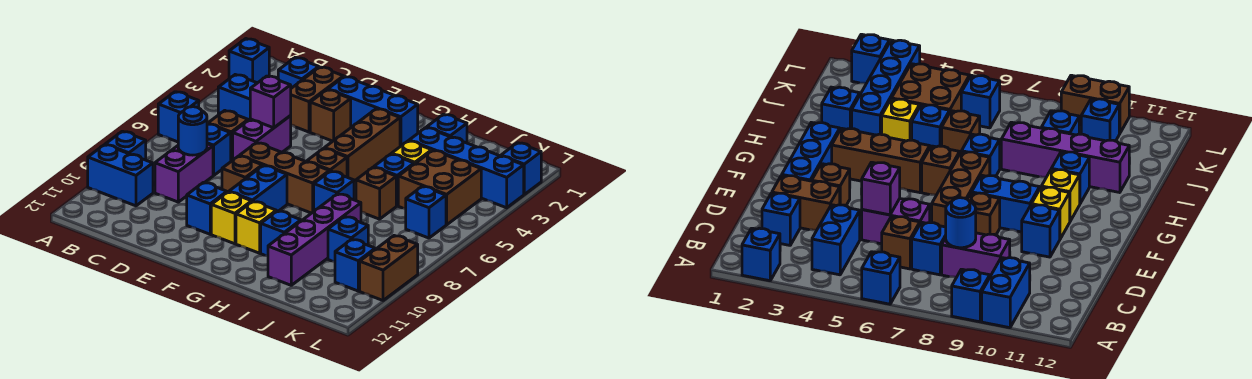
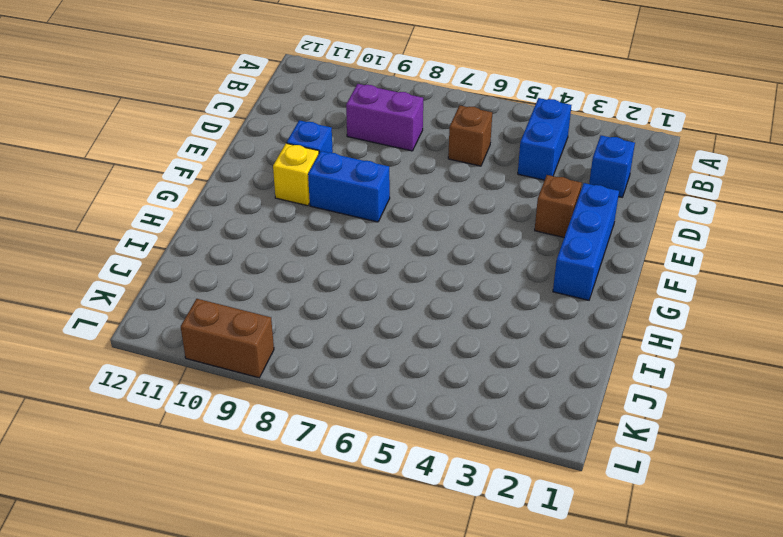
none -> blue brick A2 level 1
none -> blue brick A6 level 1
none -> blue brick A9 level 1
none -> blue brick A10:B10 level 1

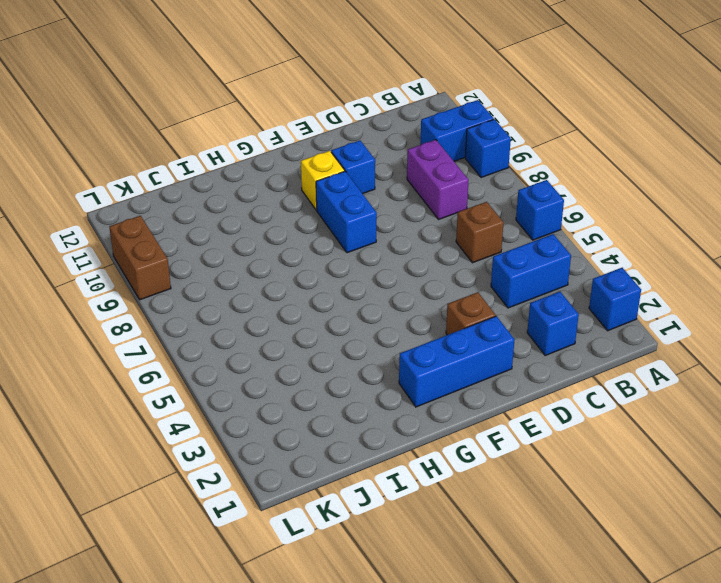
none -> blue brick C7 level 1
none -> brown brick D2:D3 level 1
none -> purple brick D5:D6 level 1
none -> brown brick E7:G7 level 1

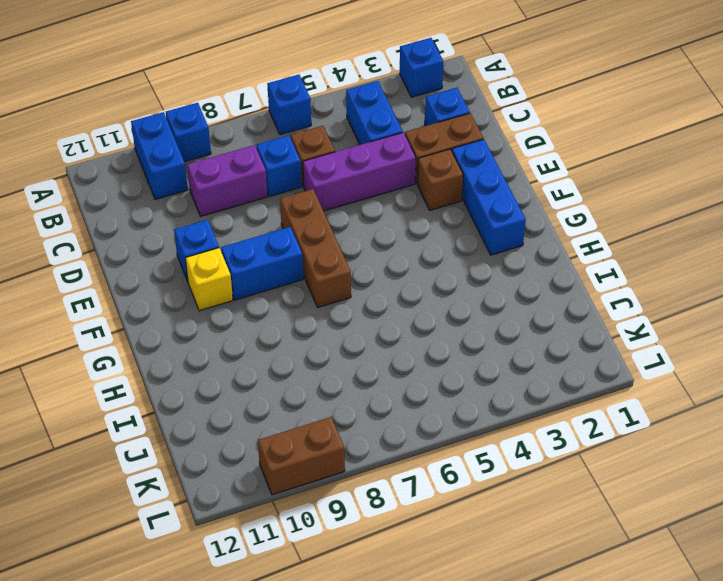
purple brick D4:D6 level 1 -> purple brick D5:D6 level 1
none -> brown brick E8 level 1
none -> brown brick G3:G5 level 1
none -> brown brick G6 level 1
none -> yellow brick G10 level 1

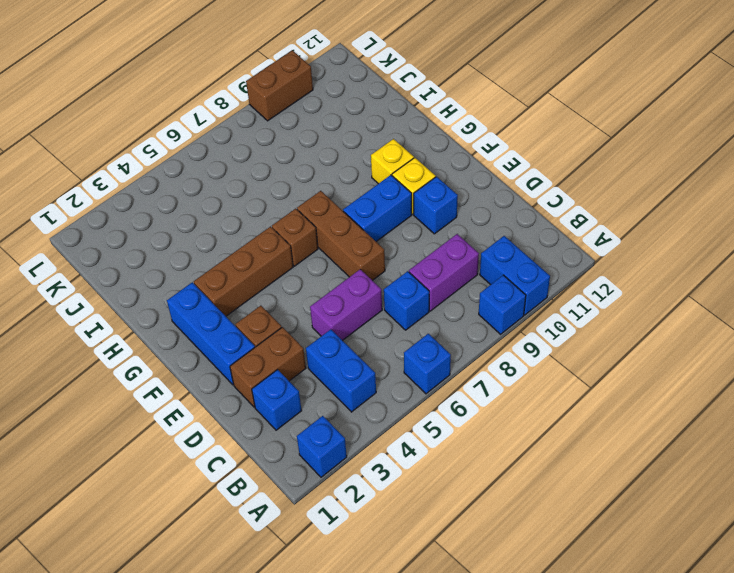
none -> brown brick C6 level 1
none -> brown brick E8 level 1
none -> blue brick H7 level 1
none -> blue brick H10 level 1

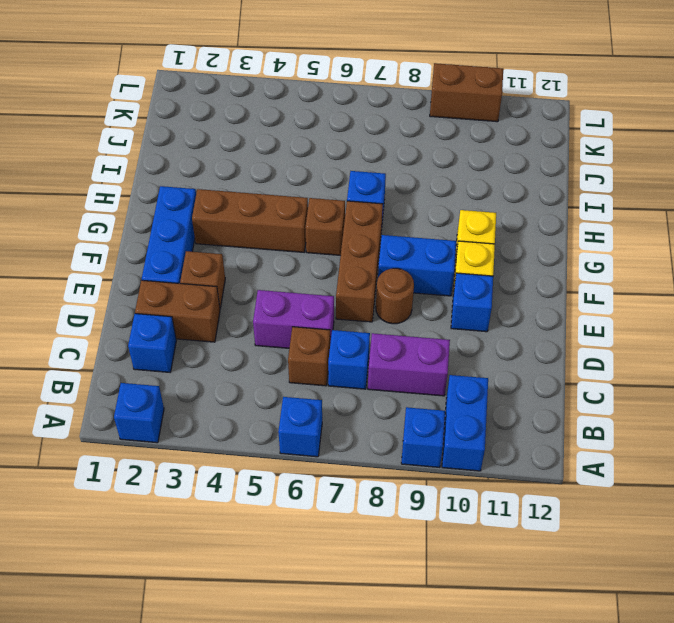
brown round brick E8 level 1 -> brown brick E8 level 1
none -> blue brick B4:C4 level 1
none -> blue brick H10 level 1
none -> blue brick I2 level 1
none -> blue brick I3:L3 level 1

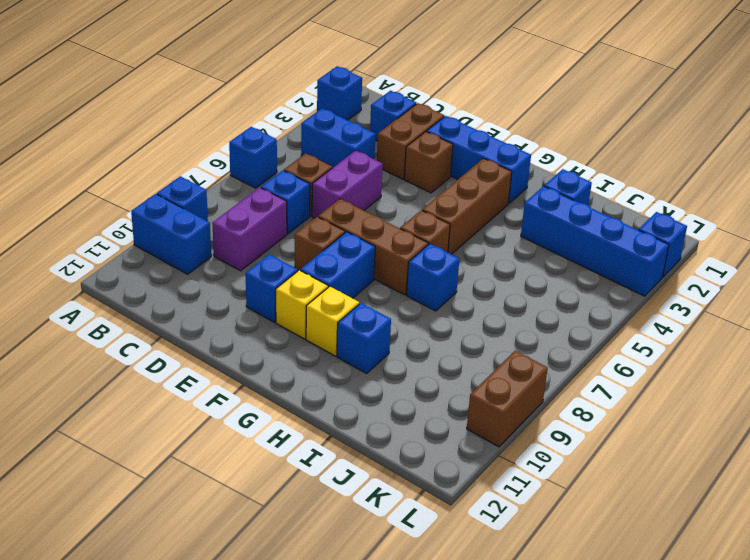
none -> yellow brick I4 level 1
none -> blue brick I5 level 1
none -> brown brick I6 level 1
none -> purple brick I8:I11 level 1

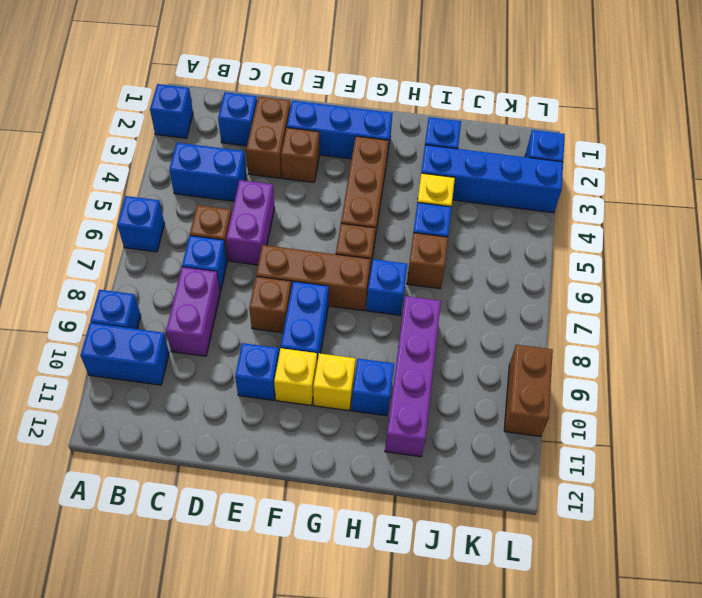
none -> brown brick J4:K5 level 1
none -> blue brick J9 level 1
none -> blue brick K6 level 1
none -> blue brick K10 level 1

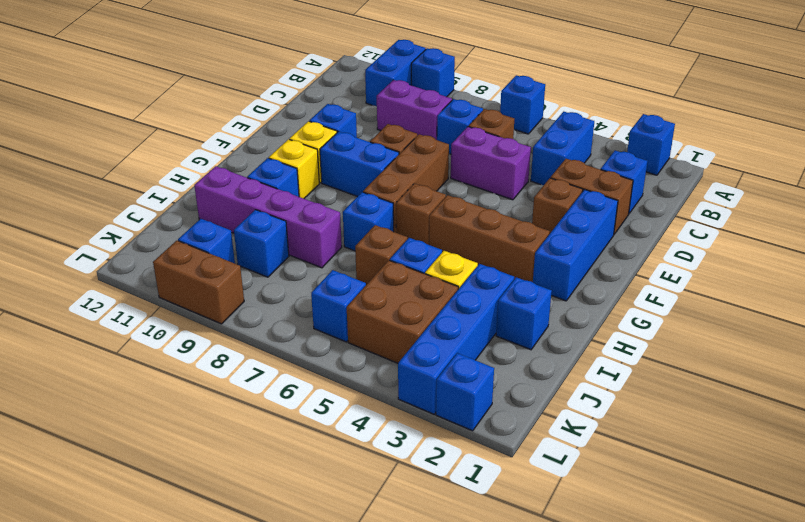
none -> blue round brick C8 level 2
none -> purple brick D5 level 2

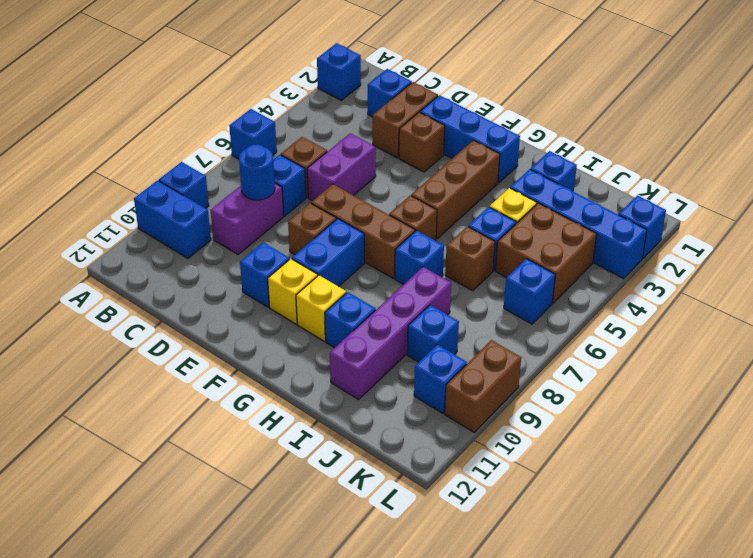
none -> blue brick B4:C4 level 1
none -> purple brick D5 level 2

